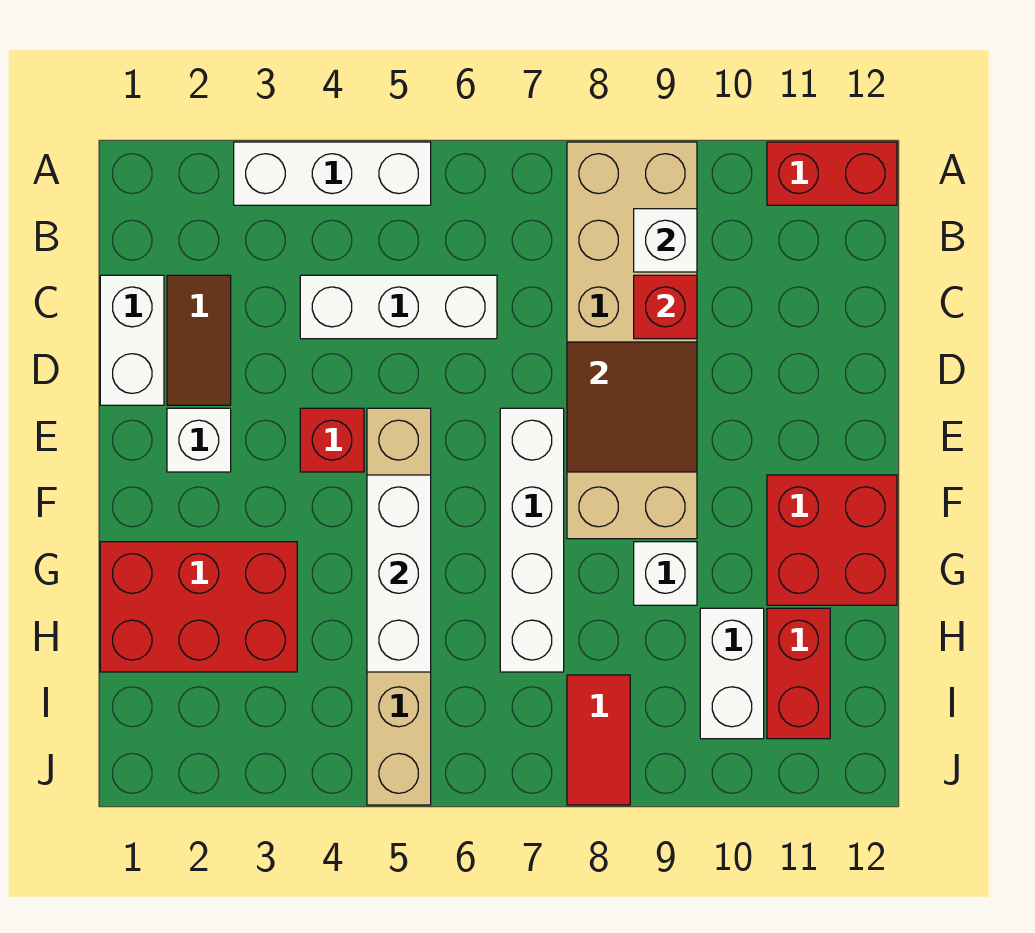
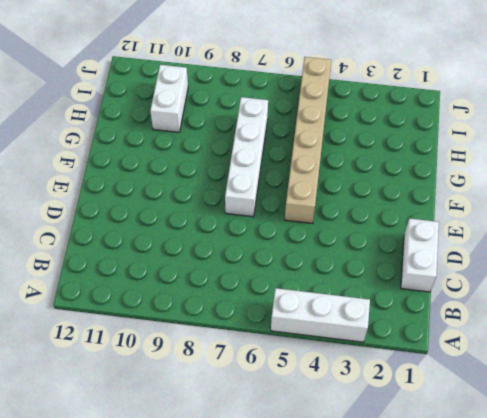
none -> tan brick A8:F9 level 1
none -> red brick A11:A12 level 1
none -> brown tile C2:D2 level 1

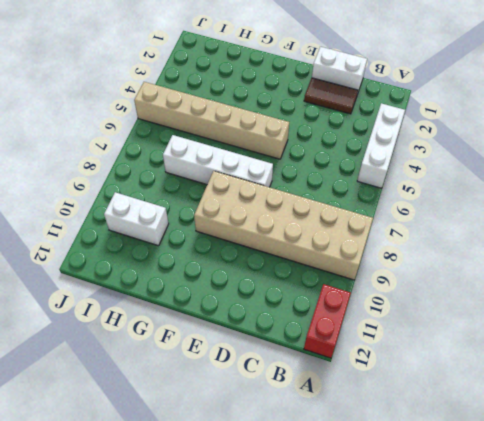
none -> white brick C4:C6 level 1
none -> white brick E2 level 1
none -> red brick E4 level 1

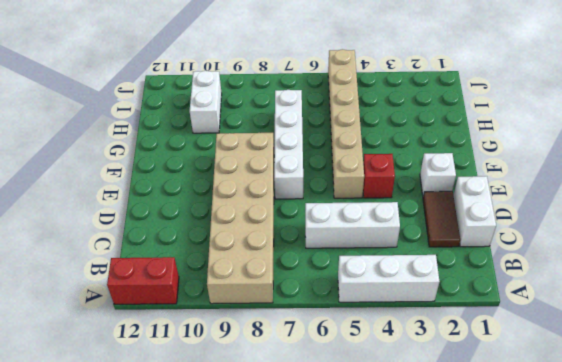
none -> red brick F11:G12 level 1
none -> red brick G1:H3 level 1
none -> white brick G9 level 1

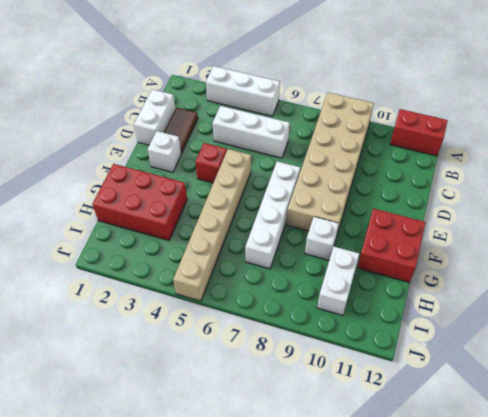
none -> red brick H11:I11 level 1
none -> red tile I8:J8 level 1
none -> white brick B9 level 2

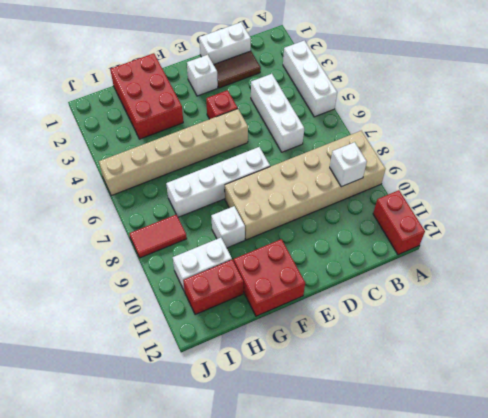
none -> red brick C9 level 2
none -> brown tile D8:E9 level 2
none -> white brick F5:H5 level 2

